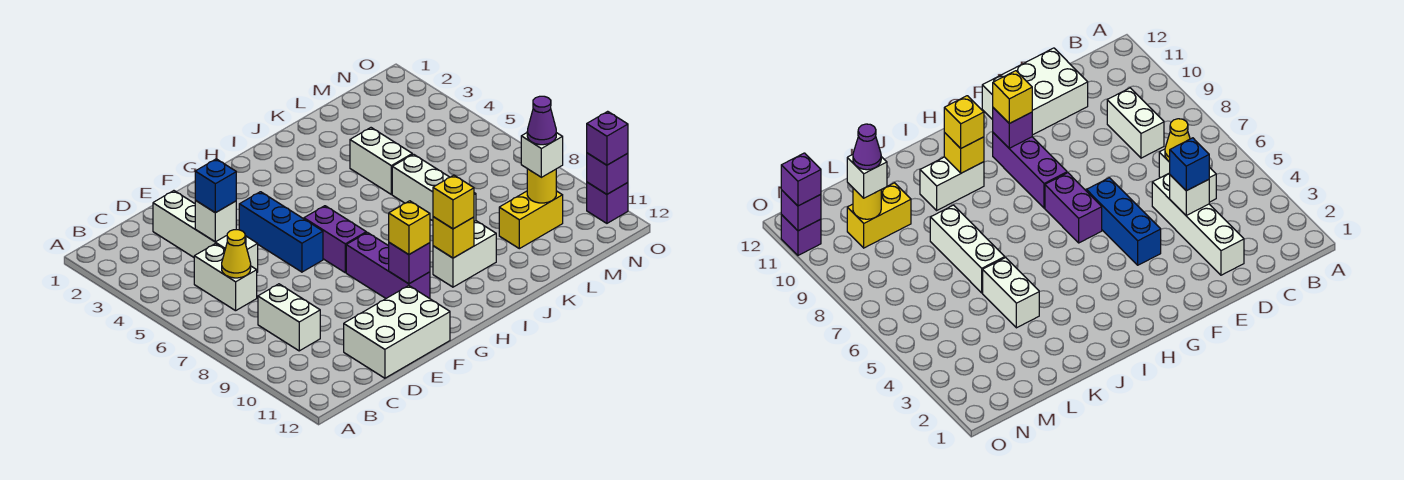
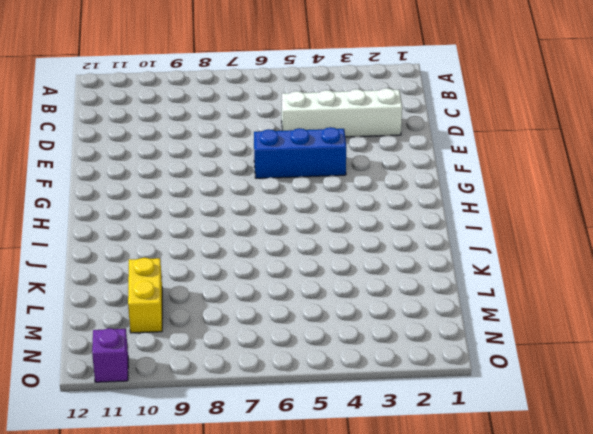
none -> white brick C5:C6 level 1
none -> white brick C8:C9 level 1
none -> white brick D11:F12 level 1

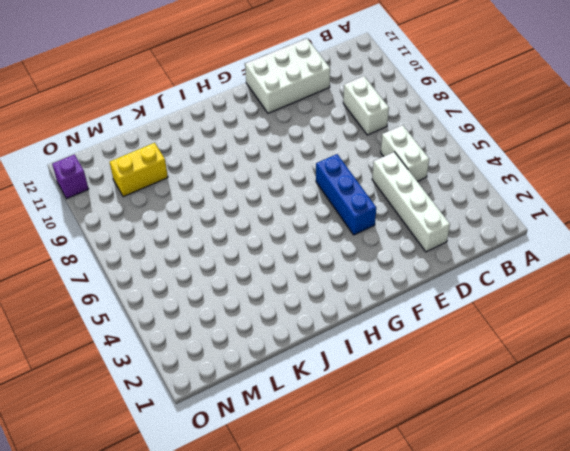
none -> purple brick G6:G7 level 1
none -> purple brick G8:G10 level 1
none -> white brick I10:J10 level 1

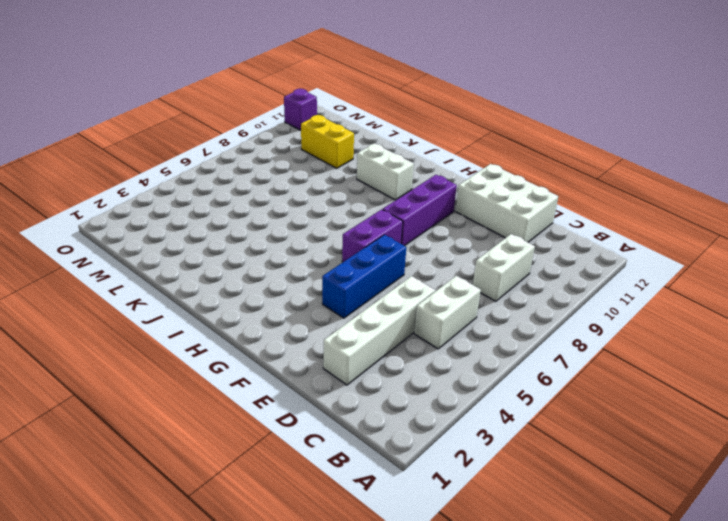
none -> white brick K4:K5 level 1
none -> white brick K6:K8 level 1
none -> yellow cone C6 level 2

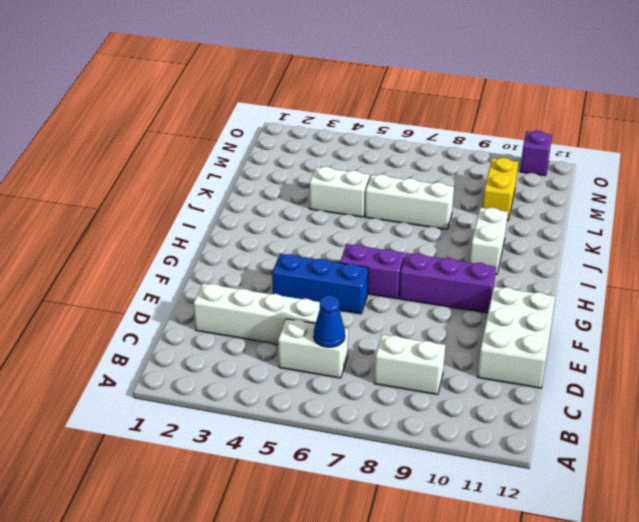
blue cone C6 level 2 -> yellow cone C6 level 2
none -> white brick D4 level 2
none -> purple brick G10 level 2
none -> yellow brick I10 level 2

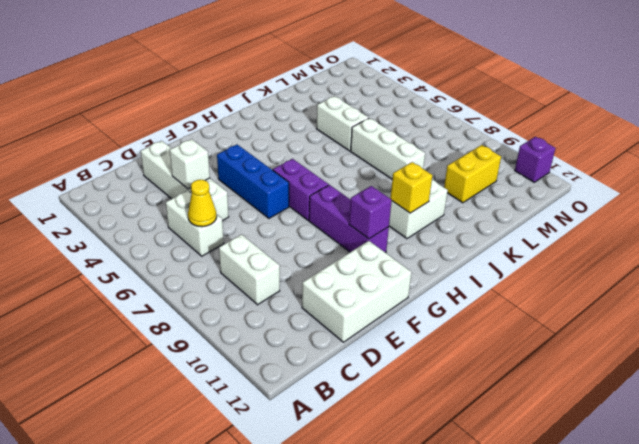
none -> yellow round brick M10 level 2
none -> purple brick O11 level 2
none -> blue brick D4 level 3

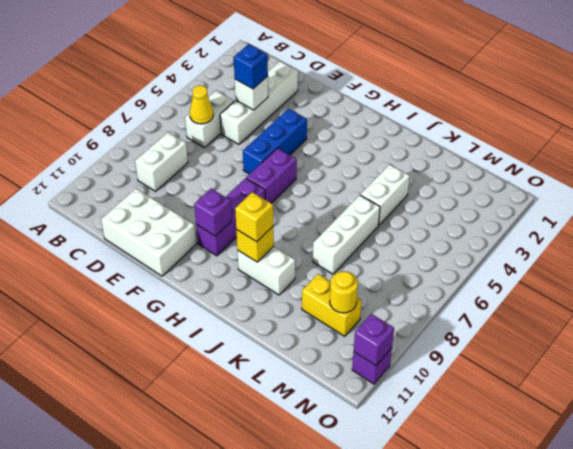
none -> yellow brick G10 level 3
none -> white brick M10 level 3
none -> purple brick O11 level 3

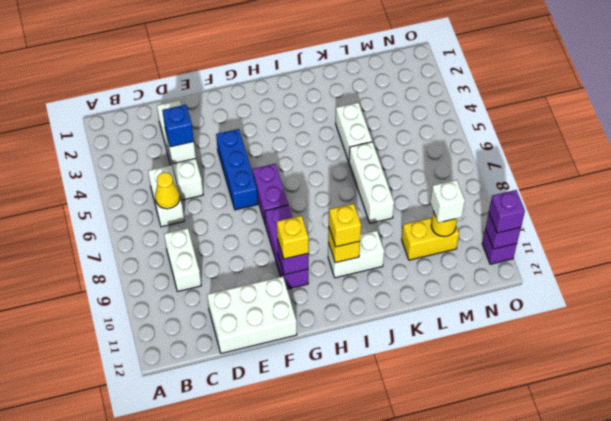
none -> purple cone M10 level 4

